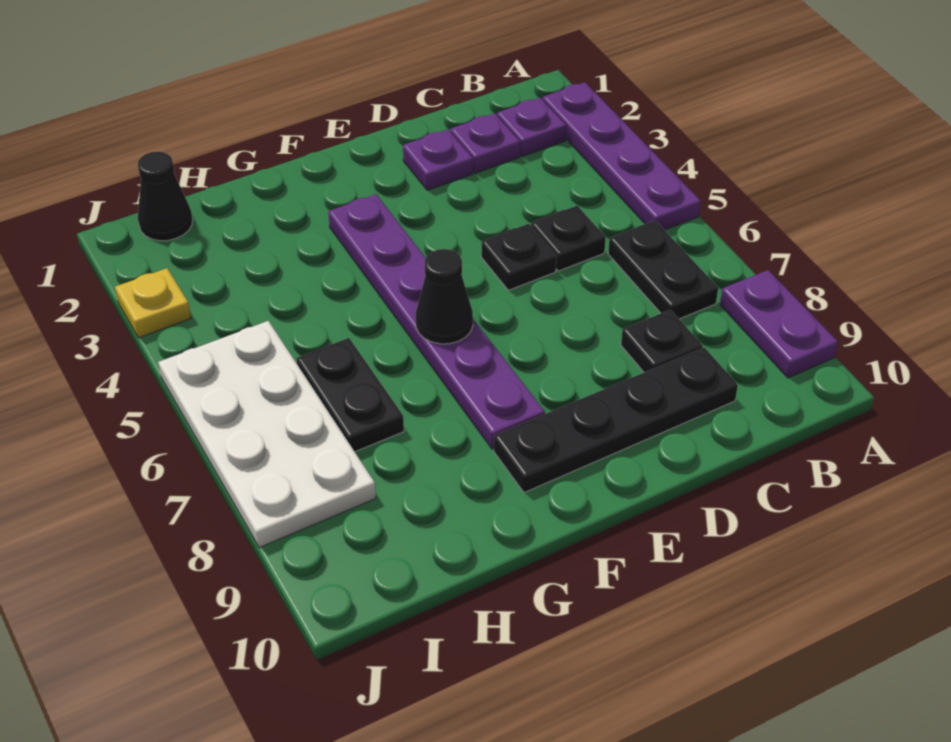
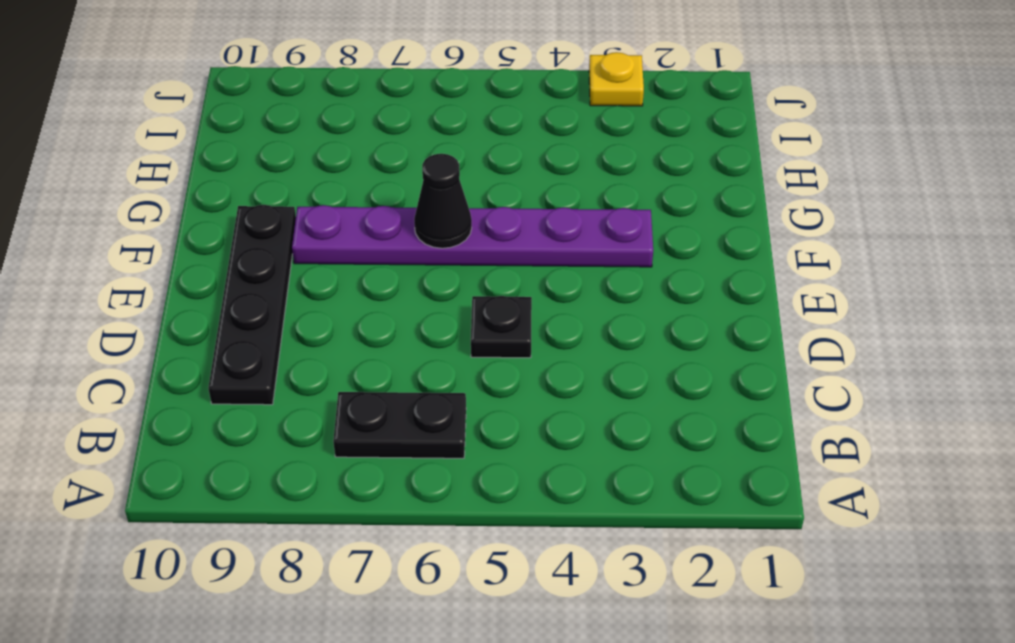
none -> purple plate A2:A5 level 1
none -> purple plate A8:A9 level 1
none -> purple plate B2 level 1

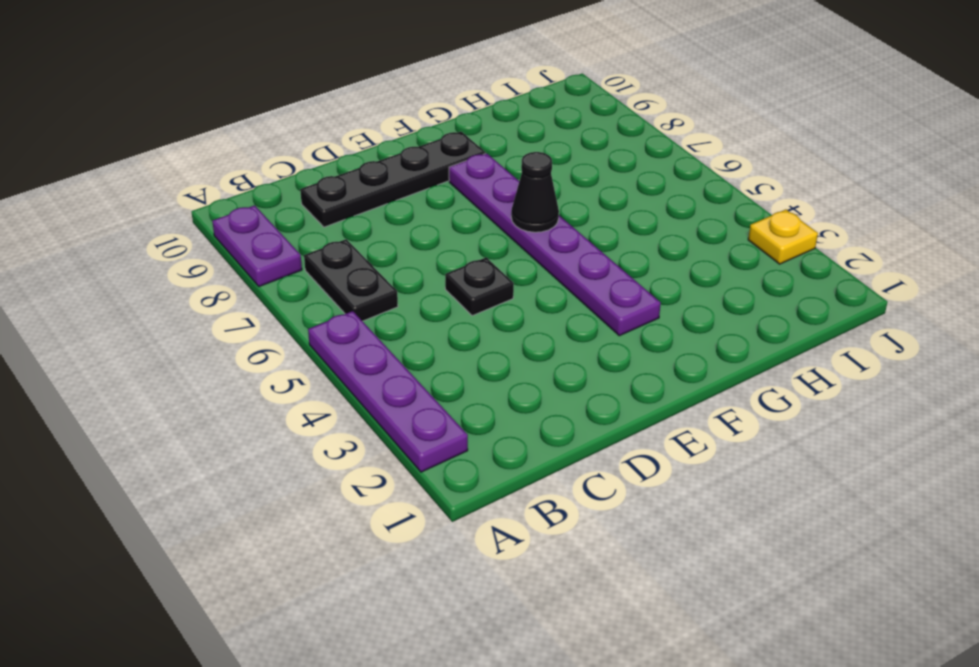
none -> purple plate B2 level 1
none -> purple plate C2 level 1
none -> black plate C5 level 1

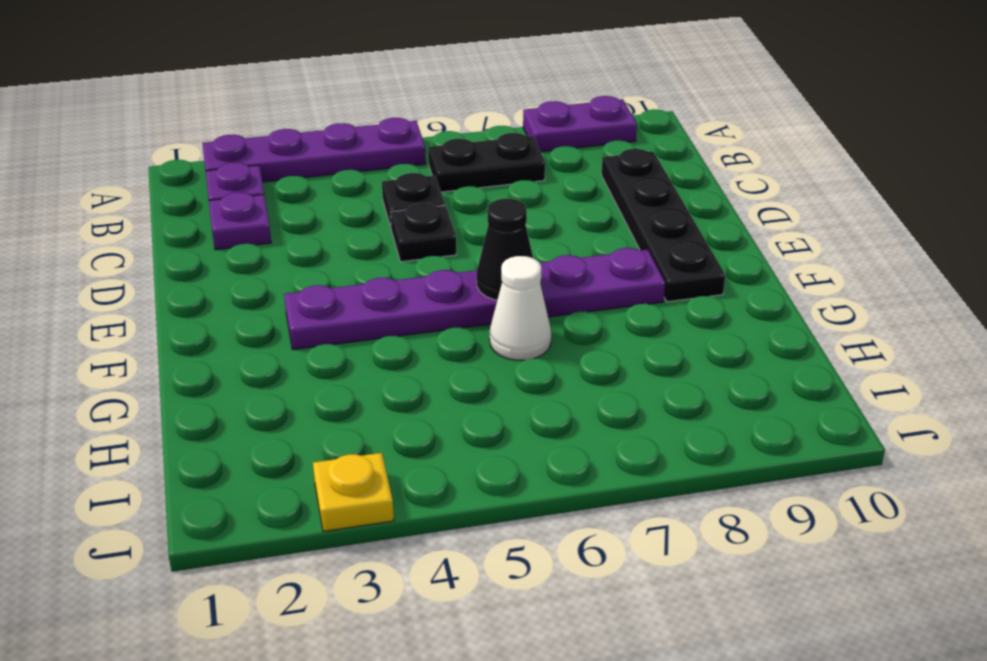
white cone G6 level 1 -> none
none -> black plate C8 level 1
none -> purple plate D2 level 1
none -> black plate H6:H7 level 1

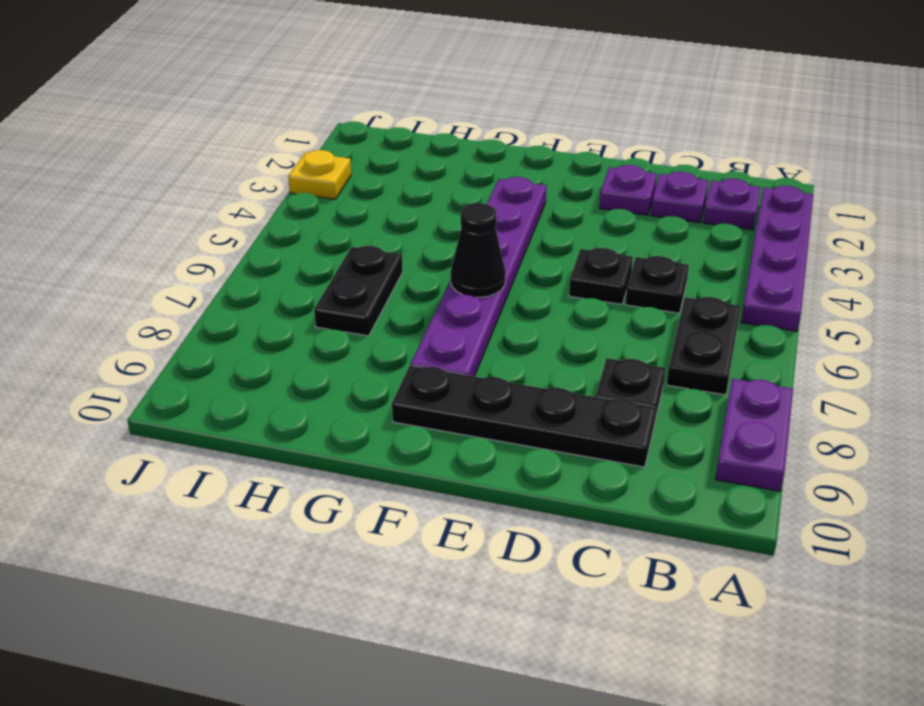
none -> black cone I1 level 1
none -> white plate I5:J8 level 1

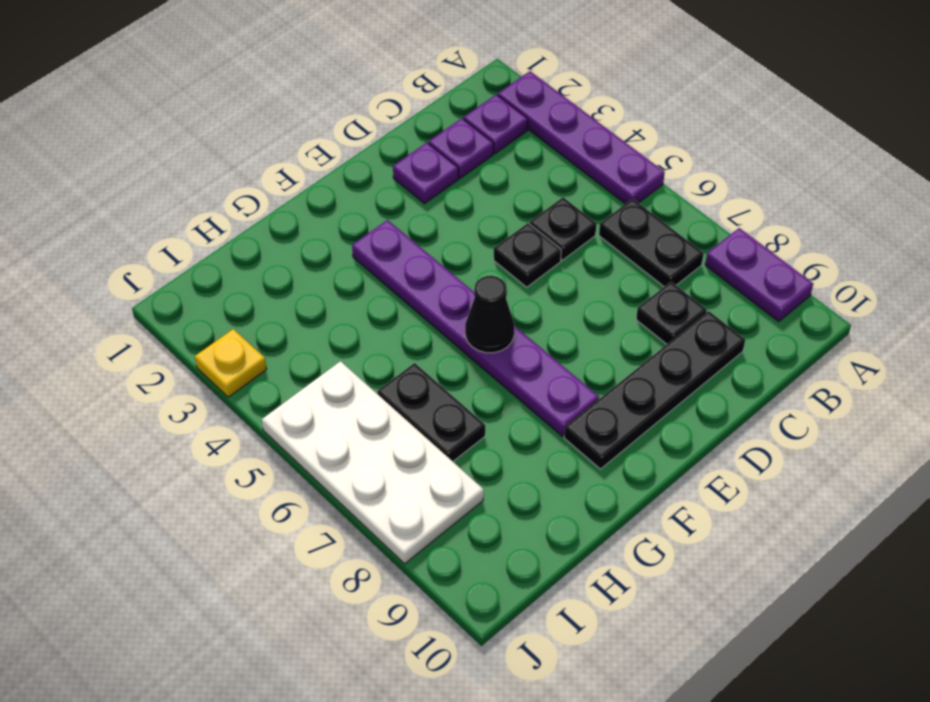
none -> black cone I1 level 1

